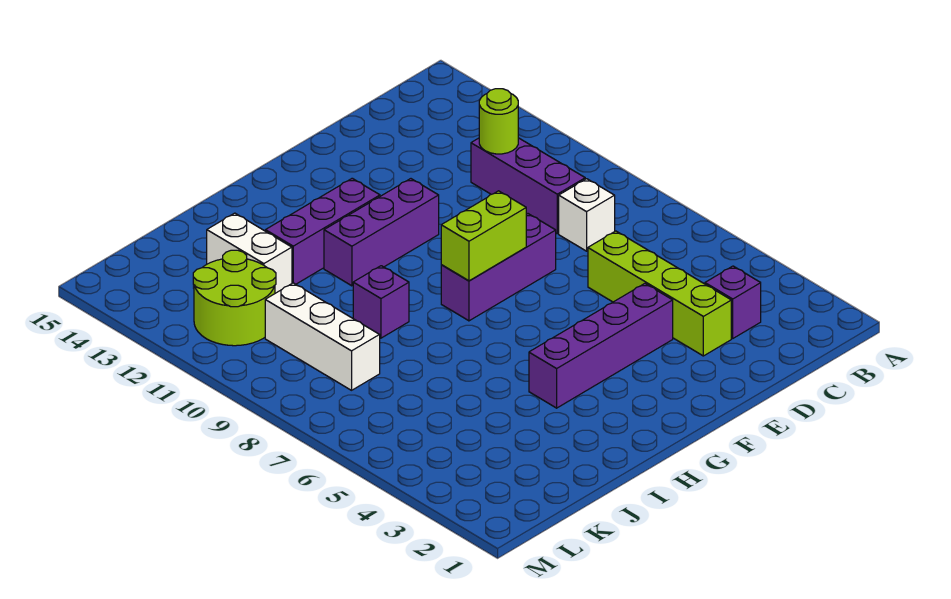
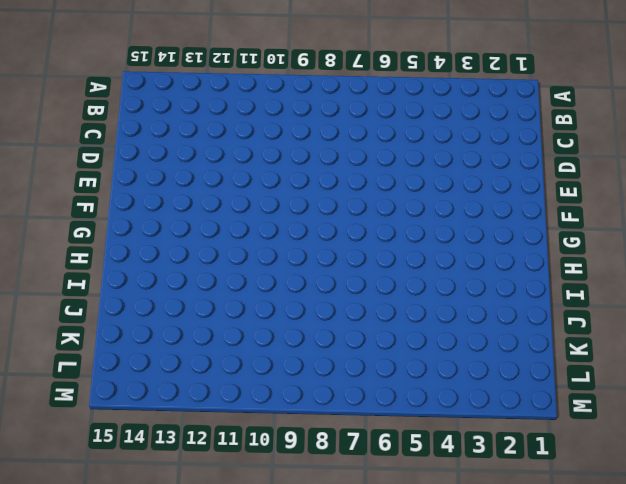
none -> purple brick C3 level 1
none -> white brick C8 level 1
none -> purple brick C9:C11 level 1

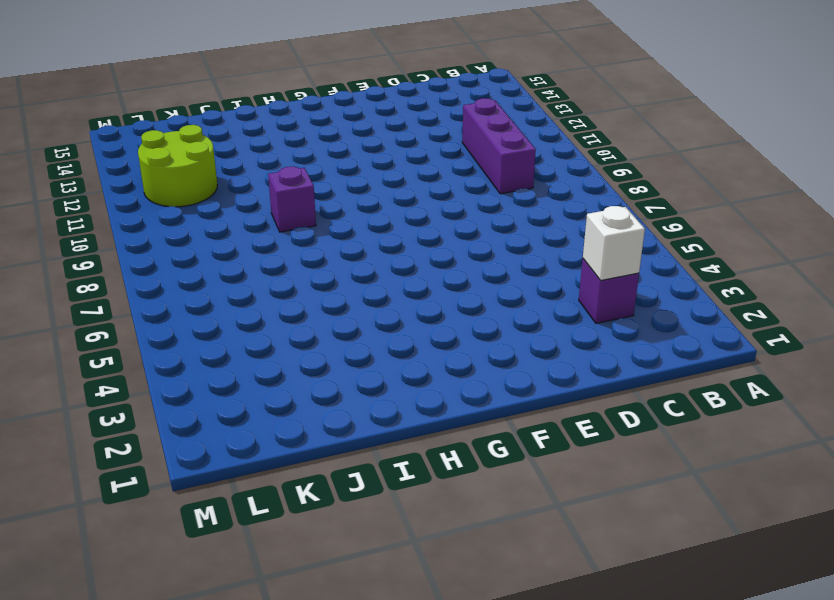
white brick C3 level 2 -> white brick C8 level 1
none -> lime brick D3:D6 level 1
none -> purple brick E4:H4 level 1
none -> purple brick E8:G8 level 1

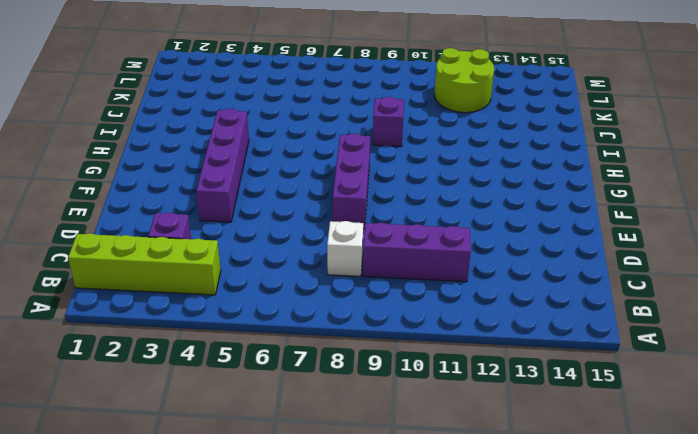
lime brick B1:B4 level 1 -> lime brick D3:D6 level 1
none -> purple brick F11:H11 level 1
none -> purple brick G12:I12 level 1
none -> white brick J12:J13 level 1

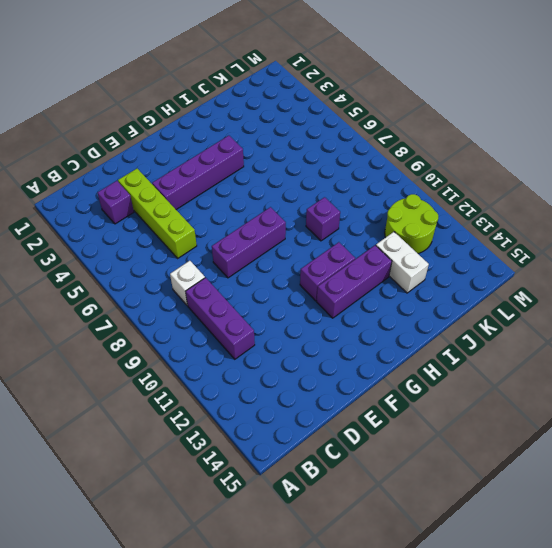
purple brick G11:H11 level 1 -> purple brick F11:H11 level 1
none -> white brick K8:K10 level 1
none -> lime round brick C11 level 2
none -> lime brick F8:G8 level 2

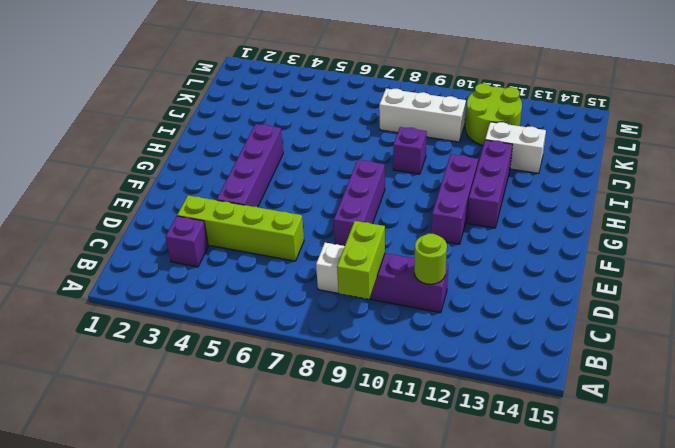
lime brick B9:C9 level 2 -> lime brick F8:G8 level 2

